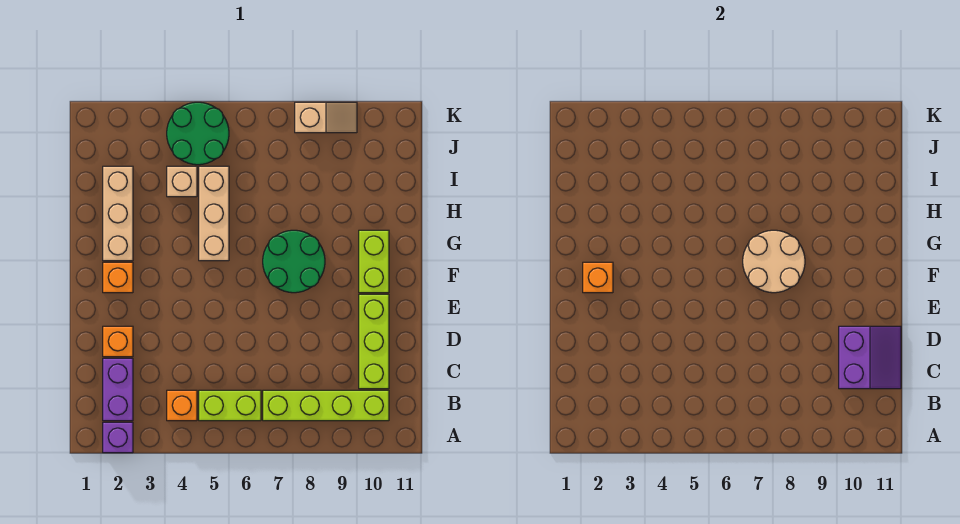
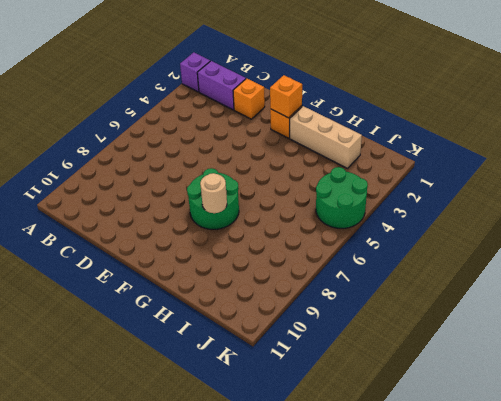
tan round brick G8 level 2 -> tan round brick F7:G8 level 2
none -> orange brick B4 level 1
none -> lime brick B5:B6 level 1
none -> lime brick B7:B10 level 1

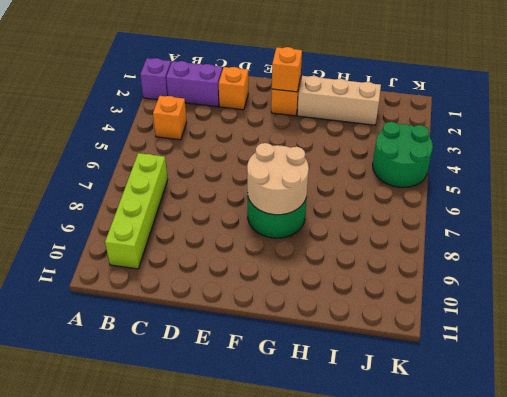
none -> lime brick B5:B6 level 1
none -> lime brick C10:E10 level 1
none -> lime brick F10:G10 level 1

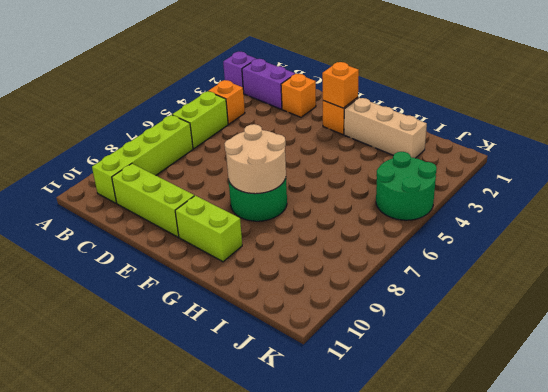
none -> tan brick G5:I5 level 1
none -> tan brick I4 level 1
none -> tan slope K8:K9 level 1 top 8

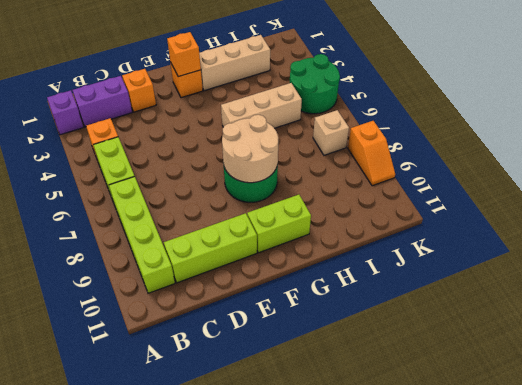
tan brick J7 level 1 -> tan brick I4 level 1
orange slope K8:K9 level 1 top 8 -> tan slope K8:K9 level 1 top 8
none -> purple slope C10:D11 level 2 top 10

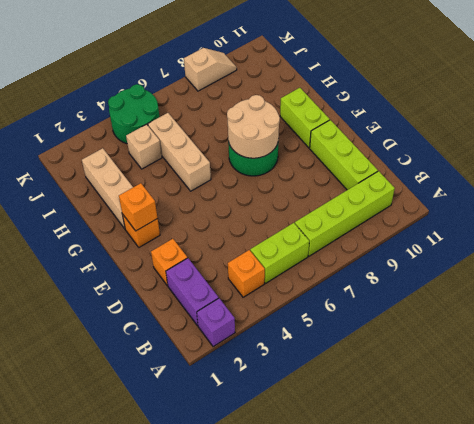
none -> purple slope C10:D11 level 2 top 10

